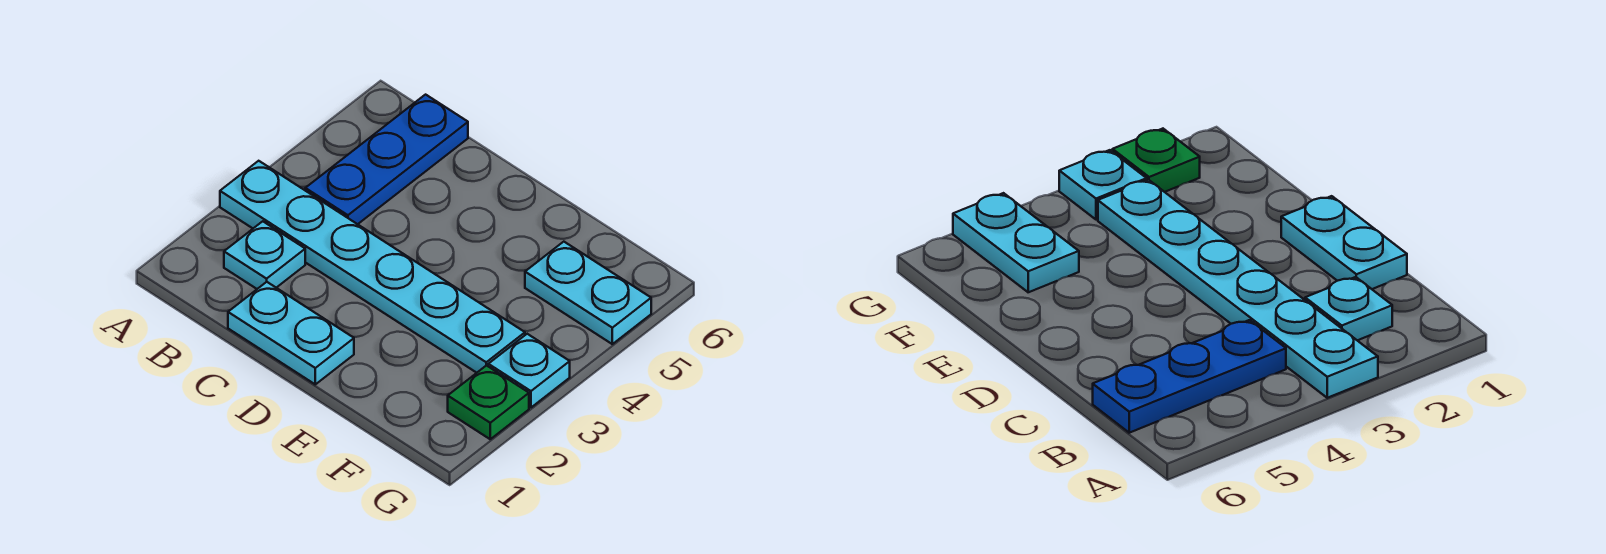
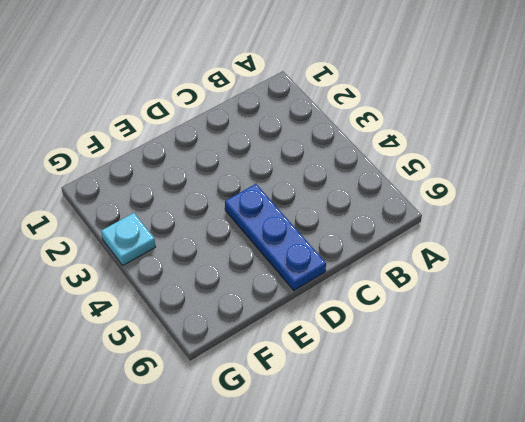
blue plate D4:D6 level 1 -> blue plate B4:B6 level 1
none -> cyan plate A3:F3 level 1
none -> cyan plate B2 level 1

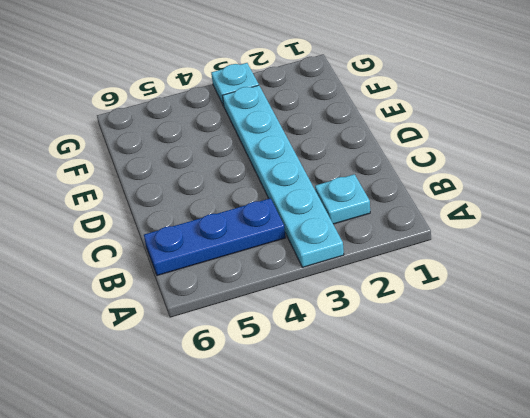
none -> cyan plate C1:D1 level 1
none -> cyan plate F5:G5 level 1

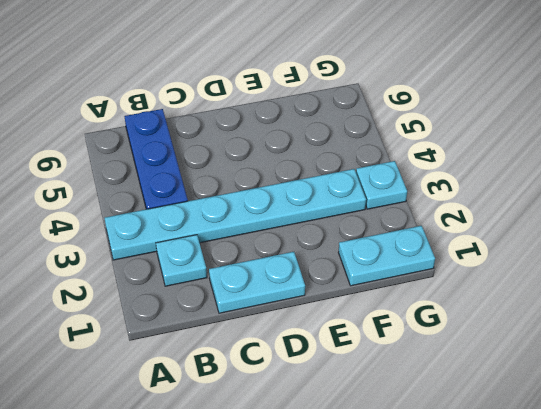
cyan plate F1:G1 level 1 -> cyan plate F5:G5 level 1
none -> green plate G2 level 1

